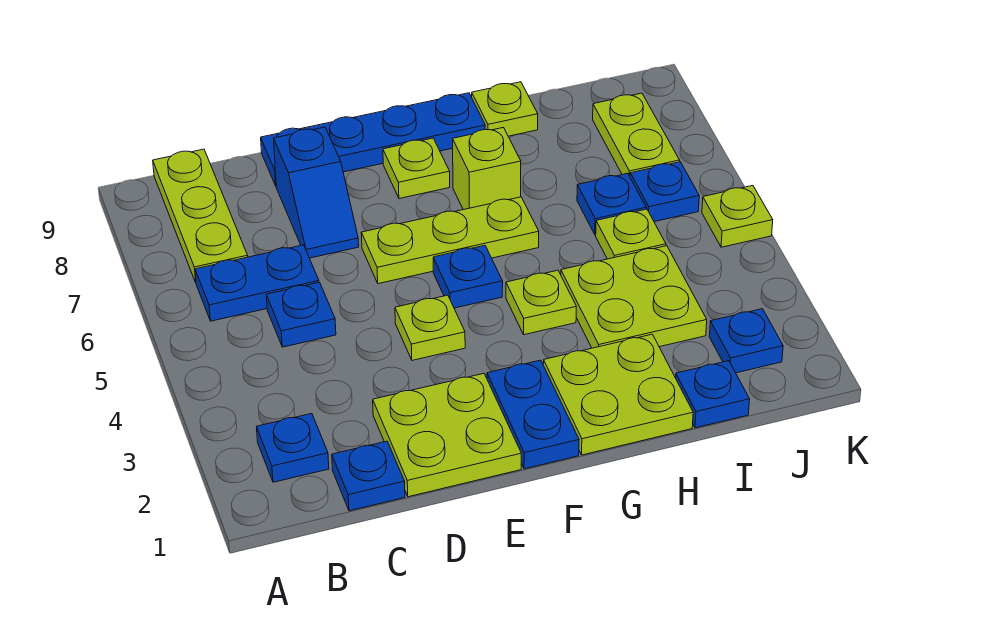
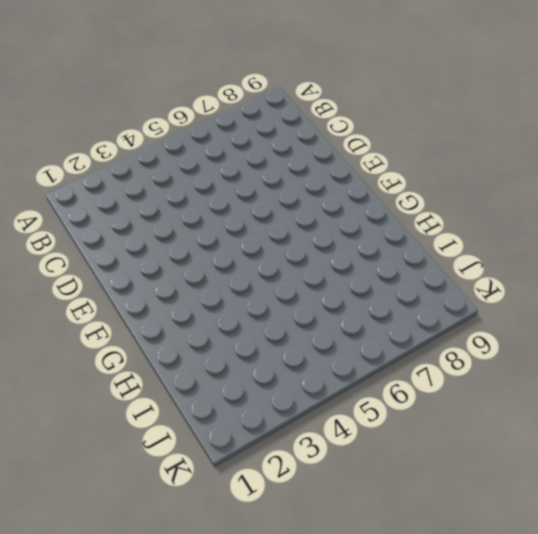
none -> blue plate B2 level 1
none -> blue plate B6:C6 level 1
none -> lime plate B7:B9 level 1

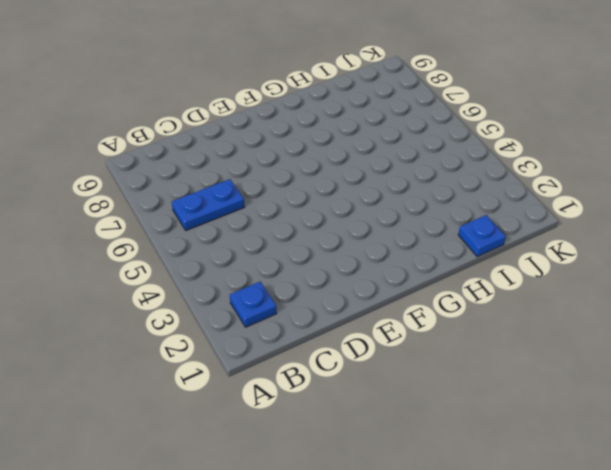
none -> lime plate B7:B9 level 1
none -> blue plate C1 level 1
none -> blue plate C5 level 1

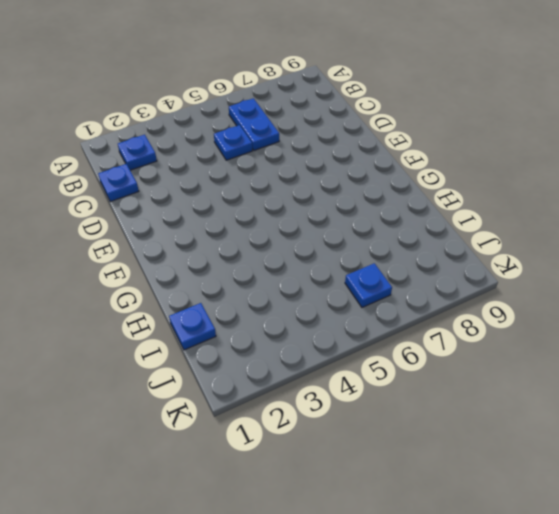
none -> lime plate B7:B9 level 1
none -> lime plate D1:E2 level 1
none -> blue slope D7:D8 level 1 top 8

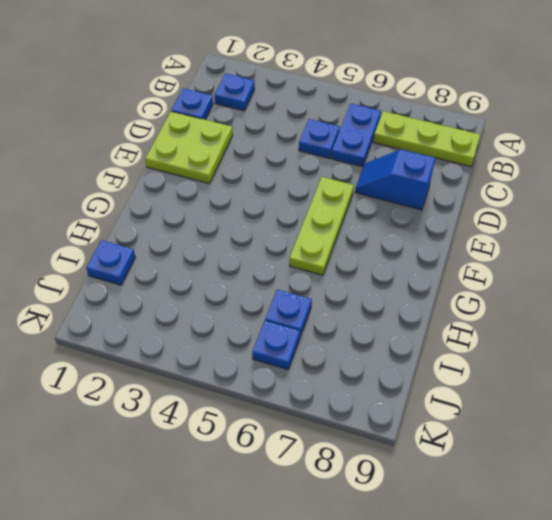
none -> blue plate D9:G9 level 1
none -> lime plate E4 level 1
none -> blue plate F1:F2 level 1

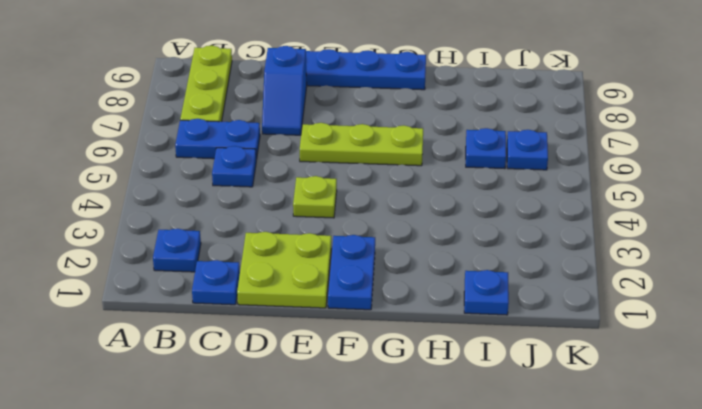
none -> blue plate F5 level 1
none -> lime plate F8 level 1
none -> lime plate G1:H2 level 1

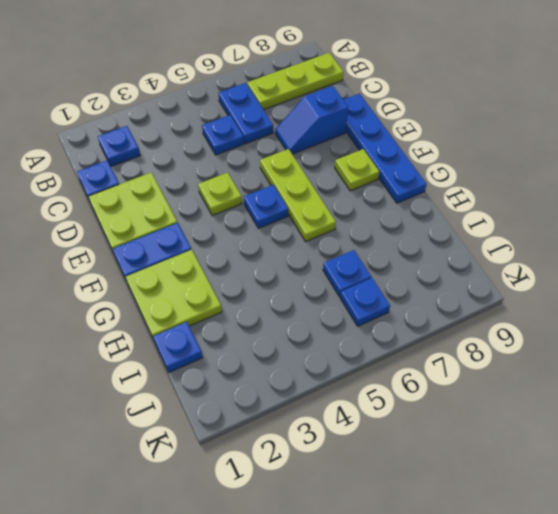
none -> lime plate G4 level 1
none -> lime brick G7 level 1
none -> lime plate H3:I4 level 1

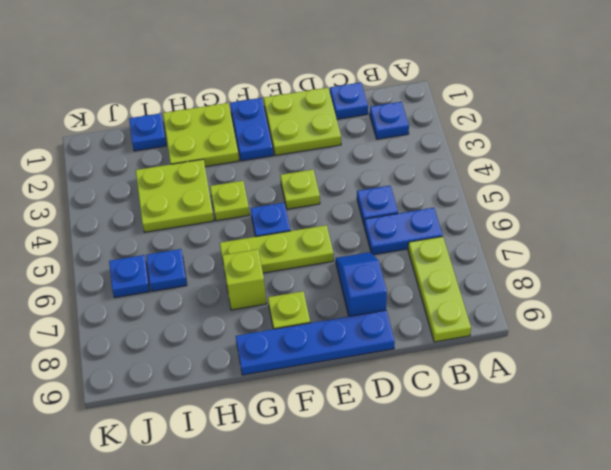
none -> lime plate H9 level 1
none -> lime plate I5 level 1
none -> blue plate J2 level 1

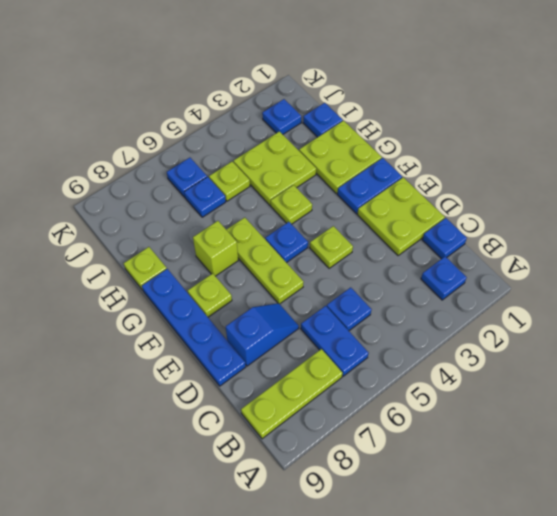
none -> lime plate J7:J8 level 1
none -> lime plate K5 level 1

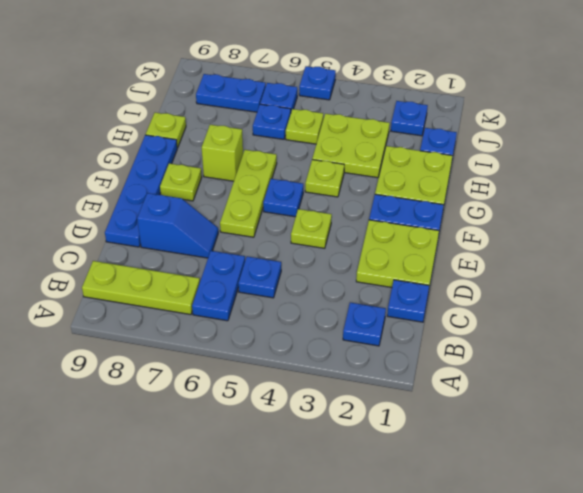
blue plate J7:J8 level 1 -> lime plate J7:J8 level 1
blue plate K5 level 1 -> lime plate K5 level 1

